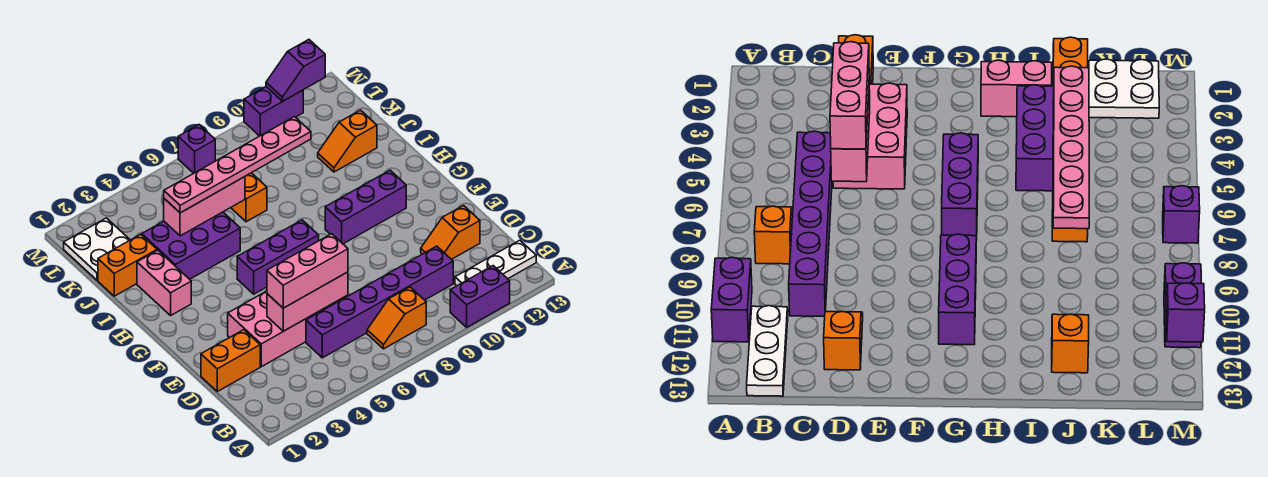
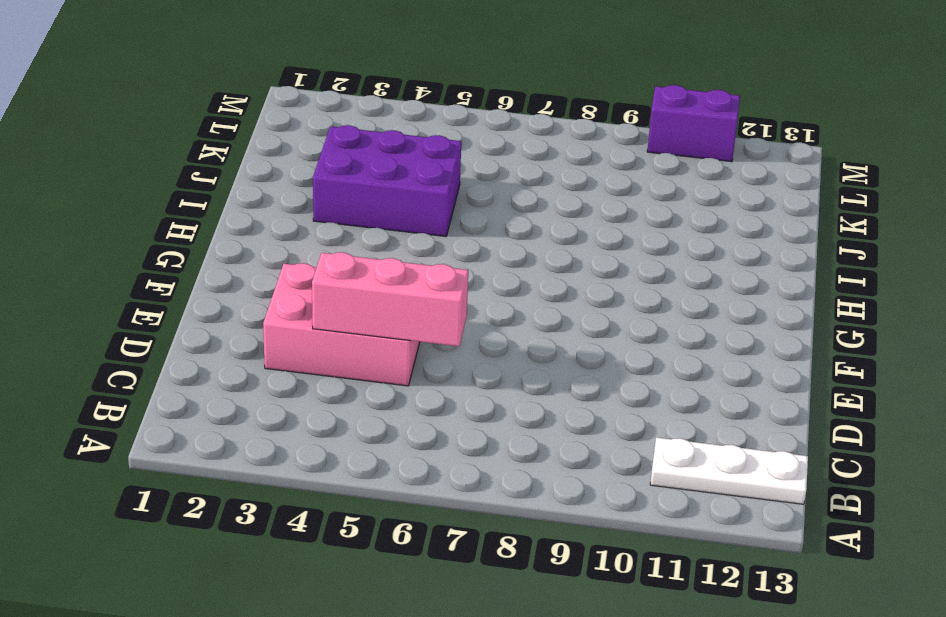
none -> purple brick A10:A11 level 1
none -> orange slope B7:B8 level 1 top 8
none -> purple brick C5:C10 level 1

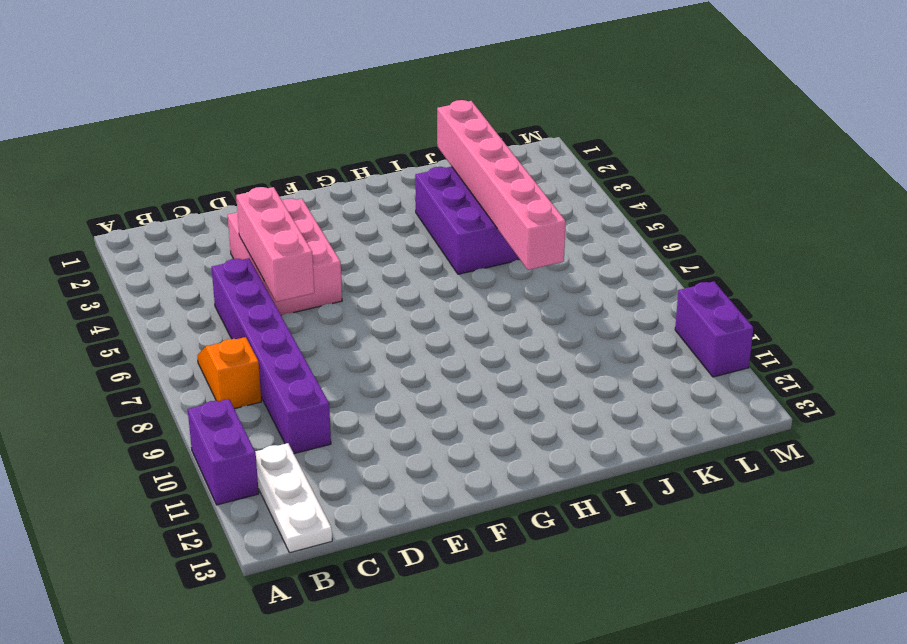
pink brick J2:J7 level 2 -> pink brick J4:J6 level 2
none -> orange brick D1:D2 level 1
none -> orange slope D11:D12 level 1 top 12
none -> purple brick G5:G7 level 1

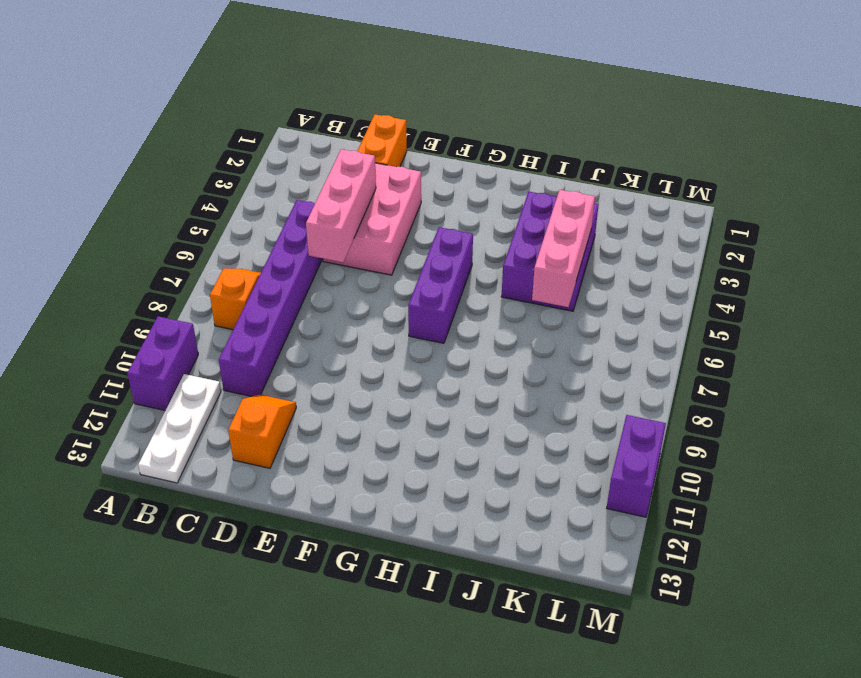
none -> purple brick G9:G11 level 1
none -> pink brick H2:I2 level 1
none -> orange brick J1:J2 level 1

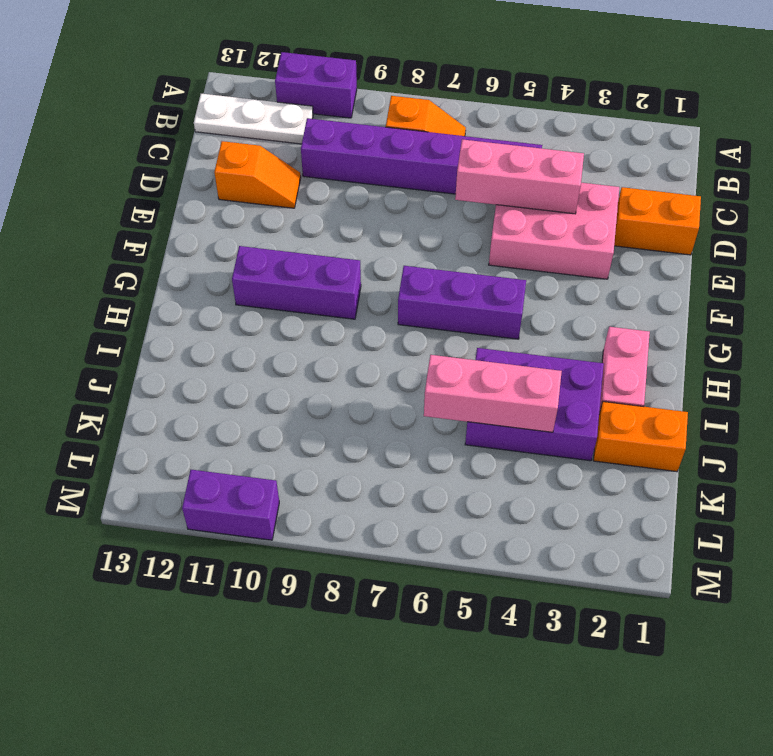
none -> orange brick J7 level 1
none -> orange slope J11:J12 level 1 top 12
none -> white plate K1:L2 level 1

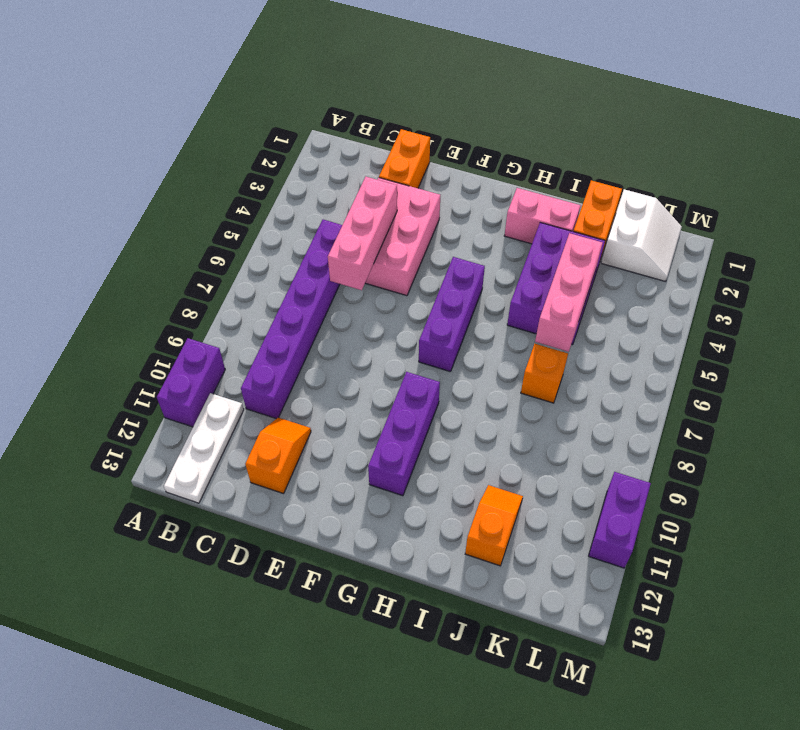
white slope K1:L2 level 1 top K -> white plate K1:L2 level 1
none -> orange slope B7:B8 level 1 top 8
none -> purple brick M7 level 1
none -> purple slope M11:M12 level 2 top 12

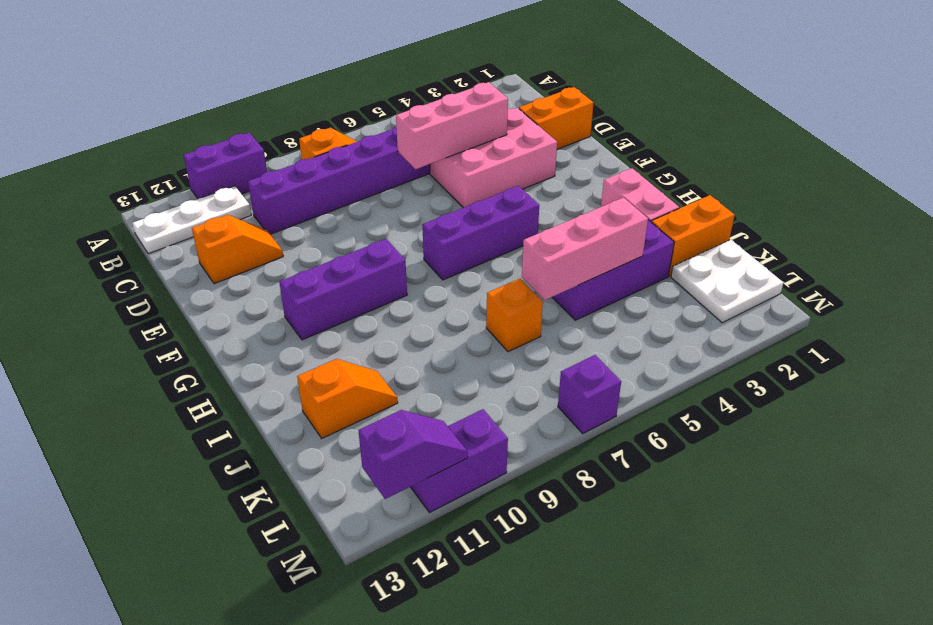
none -> pink brick D4:D6 level 3
none -> pink plate J4:J9 level 3

